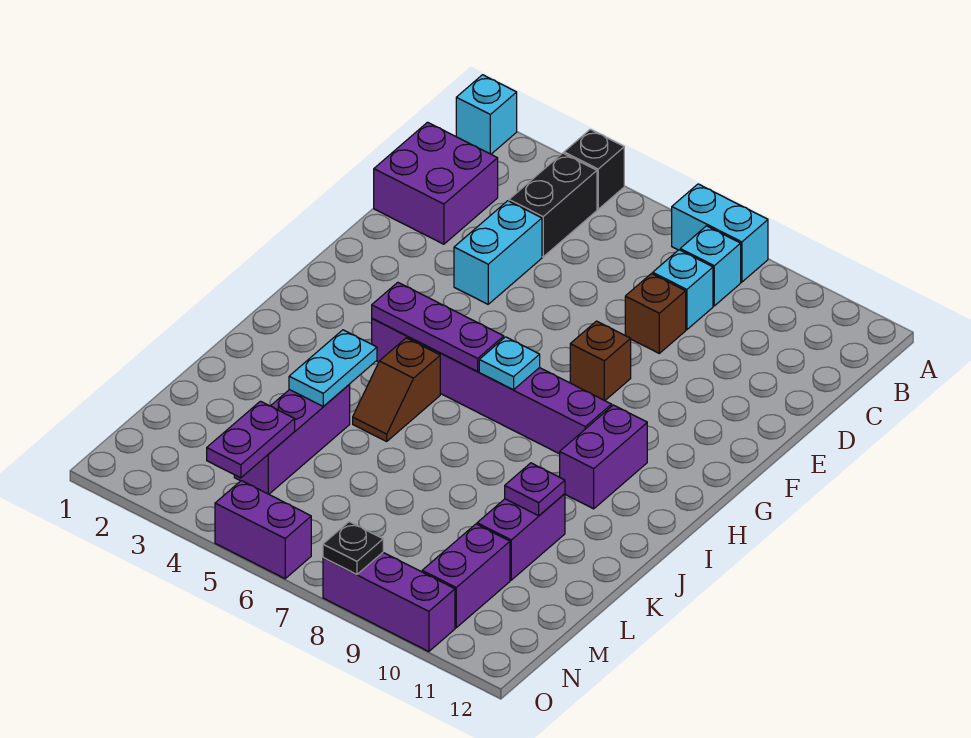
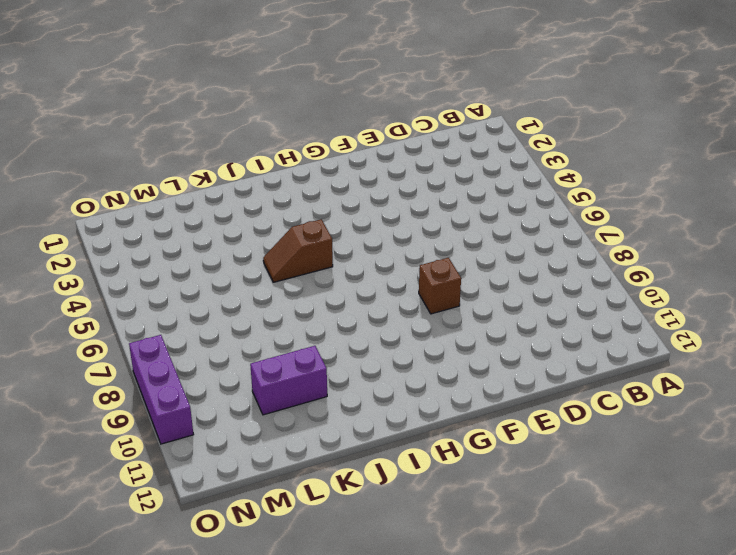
none -> cyan brick A1 level 1
none -> black brick A4 level 1
none -> cyan brick A7:A8 level 1

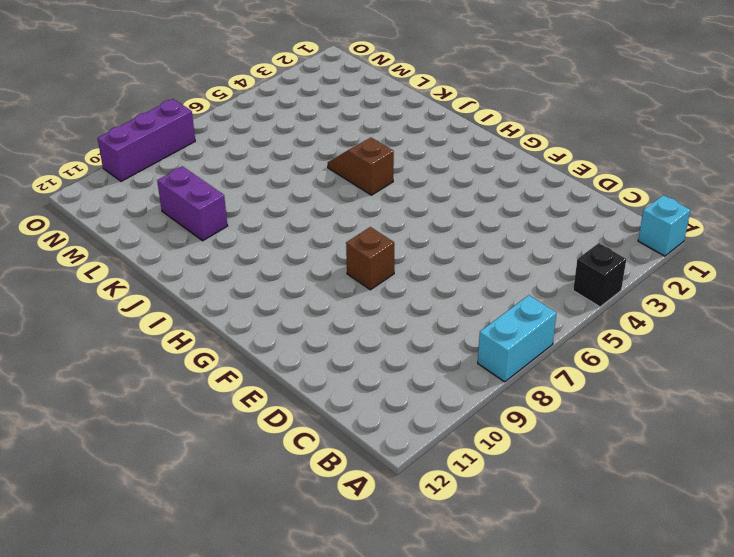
none -> black brick B4:C4 level 1
none -> cyan brick B8 level 1
none -> purple brick C1:D2 level 1

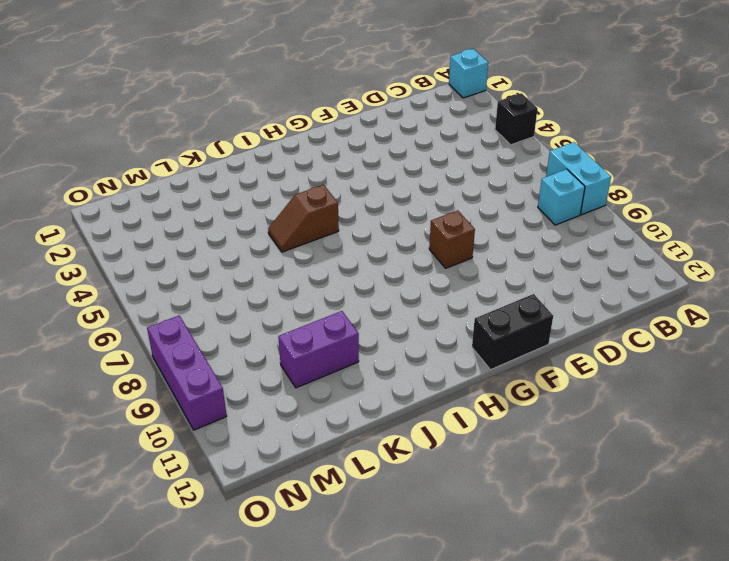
black brick F12:G12 level 1 -> black brick B4:C4 level 1
none -> purple brick C1:D2 level 1
none -> cyan brick C8 level 1
none -> cyan brick D4:E4 level 1

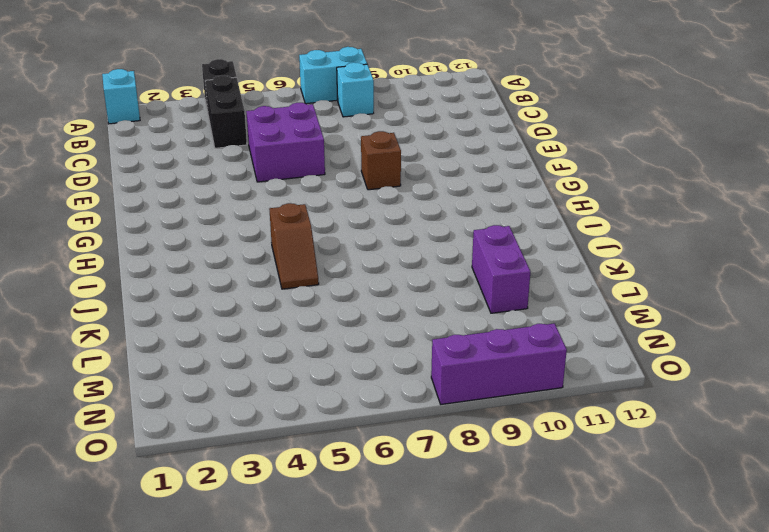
purple brick D5:E6 level 1 -> purple brick C1:D2 level 1
none -> cyan brick C8 level 1
none -> cyan brick D4:E4 level 1
none -> brown brick D8 level 1

